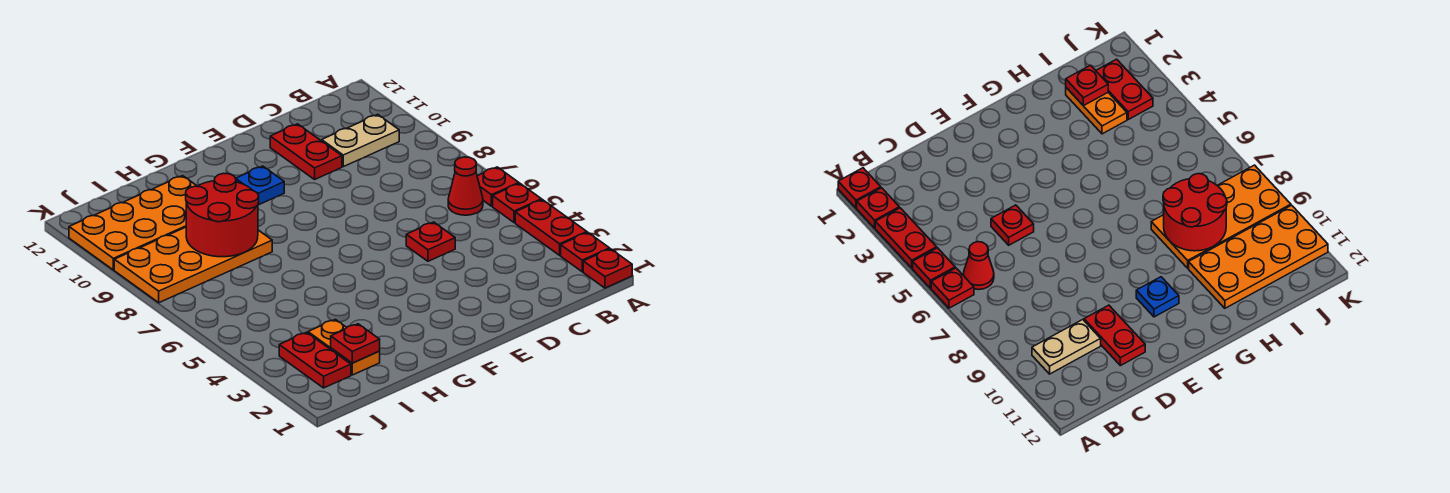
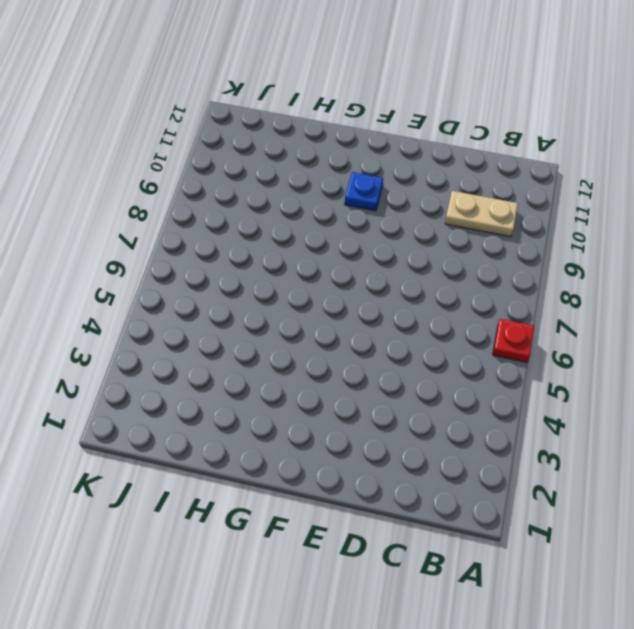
none -> red plate A1 level 1
none -> red plate A2 level 1
none -> red plate A3:A4 level 1

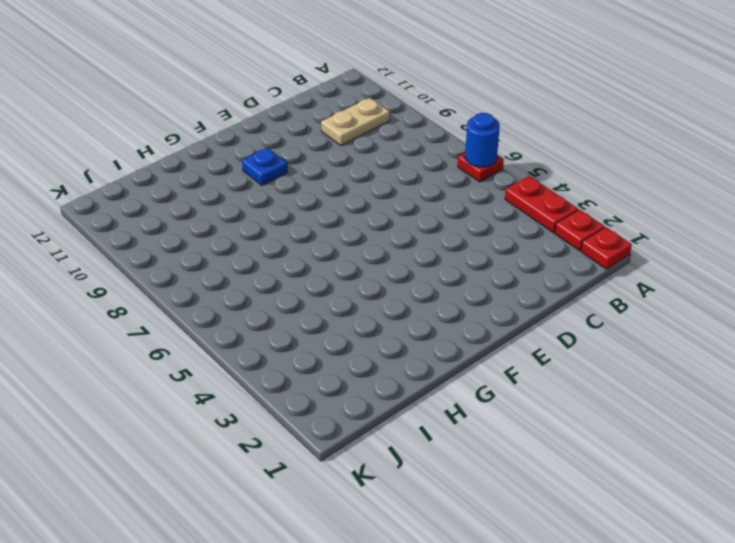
blue round brick A6 level 2 -> none
none -> red plate A5 level 1
none -> red cone B6 level 1
none -> red plate D5 level 1

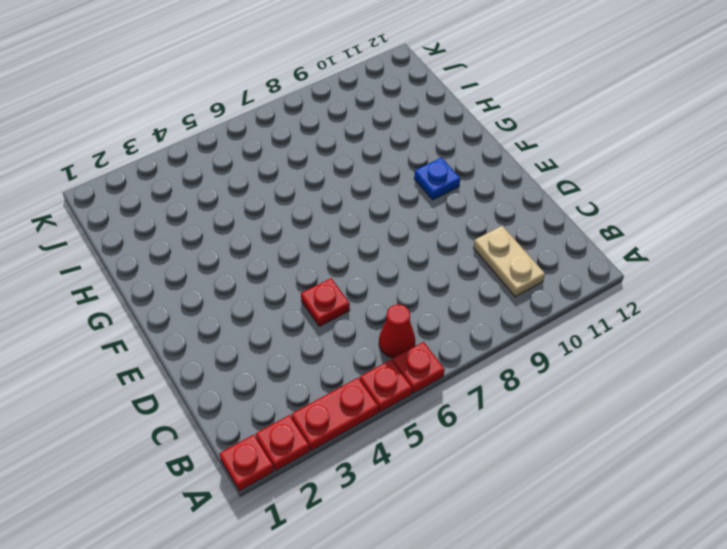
none -> red plate D10:D11 level 1
none -> orange plate H8:K9 level 1
none -> orange plate H10:K11 level 1

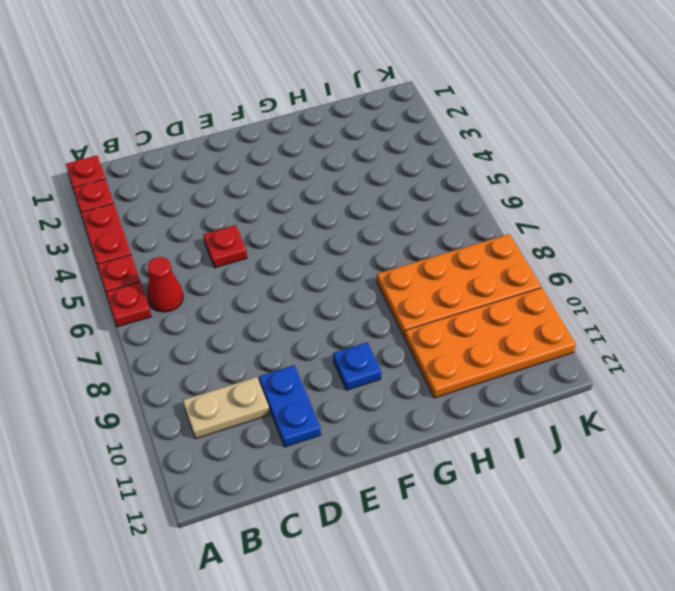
blue plate D10:D11 level 1 -> red plate D10:D11 level 1
none -> orange plate I2:I3 level 1
none -> red plate J2:J3 level 1
none -> red round brick H8:I9 level 2

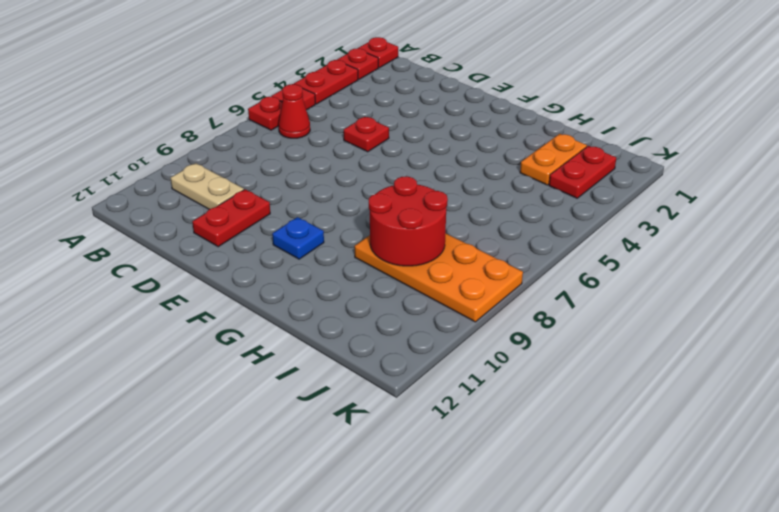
none -> orange plate H10:K11 level 1
none -> red plate I2 level 2

